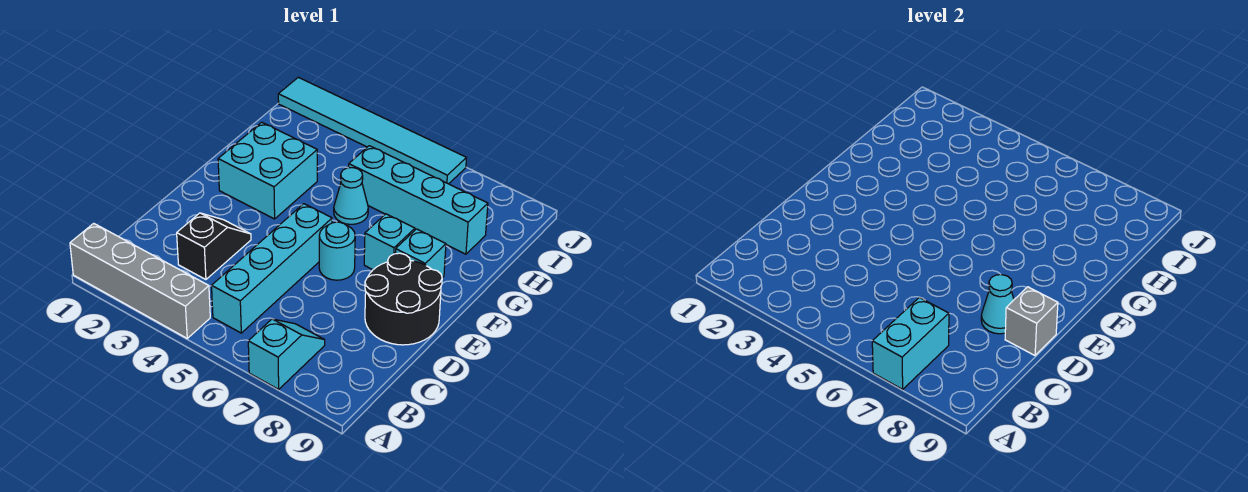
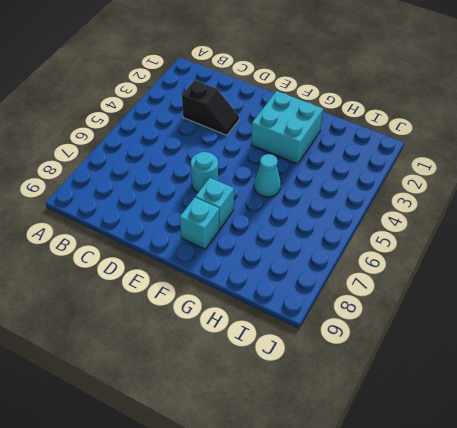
none -> grey brick A1:A4 level 1
none -> cyan slope A7:B7 level 1 top A
none -> cyan brick B5:E5 level 1

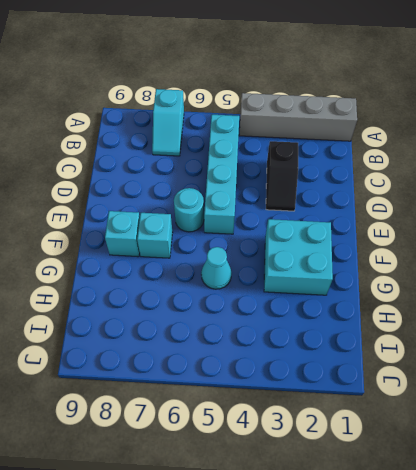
none -> black round brick D8:E9 level 1
none -> cyan brick H5:H8 level 1
none -> cyan tile J1:J6 level 1

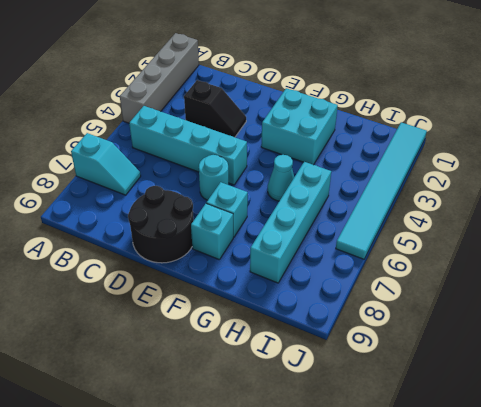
none -> cyan brick A7:B7 level 2
none -> cyan cone D8 level 2
none -> grey brick D9 level 2

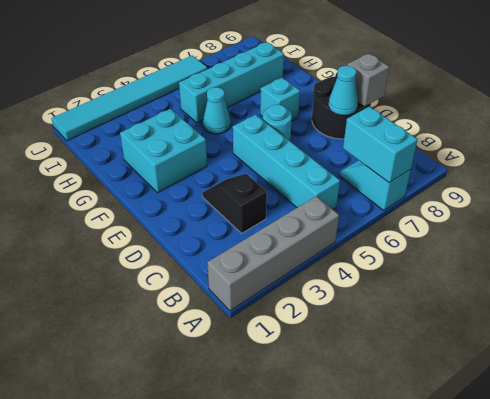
none -> cyan brick F8 level 1

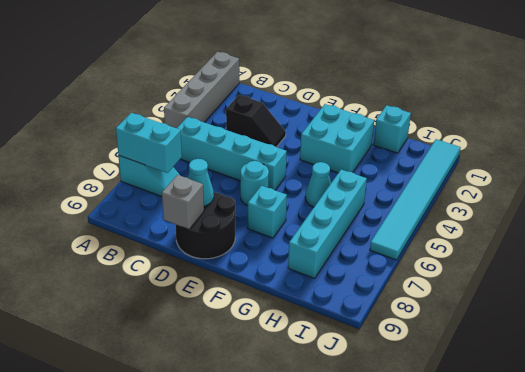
cyan brick H1 level 1 -> cyan brick F8 level 1

